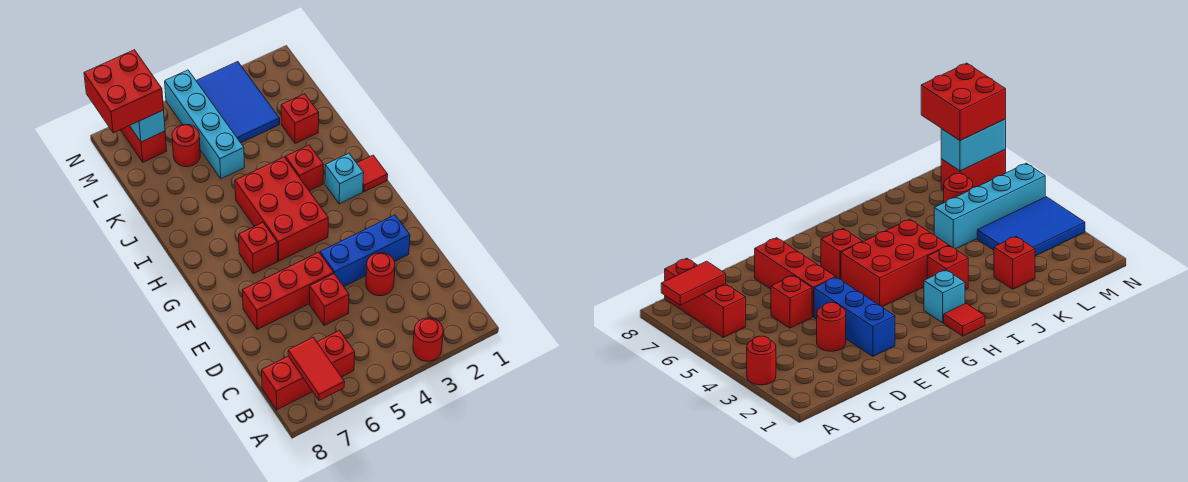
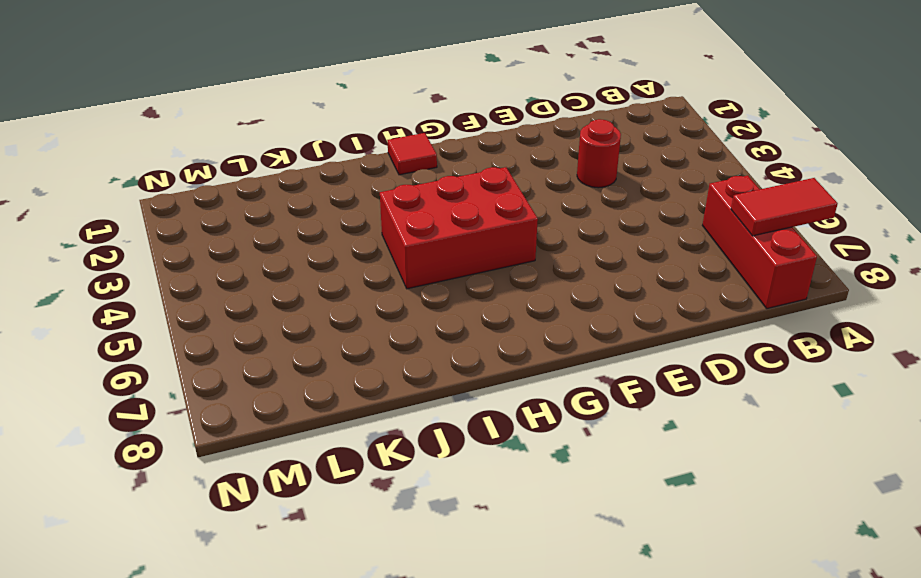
none -> red round brick A3 level 1
none -> red brick D5 level 1
none -> blue brick E2:E4 level 1

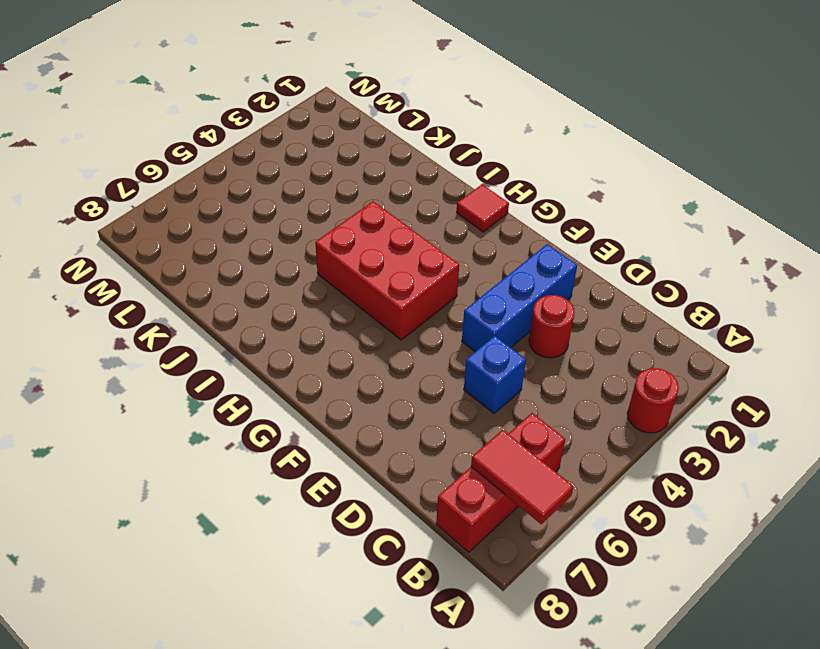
blue brick D5 level 1 -> red brick D5 level 1
none -> red brick E5:E7 level 1
none -> red brick G6 level 1
none -> cyan brick H2 level 1

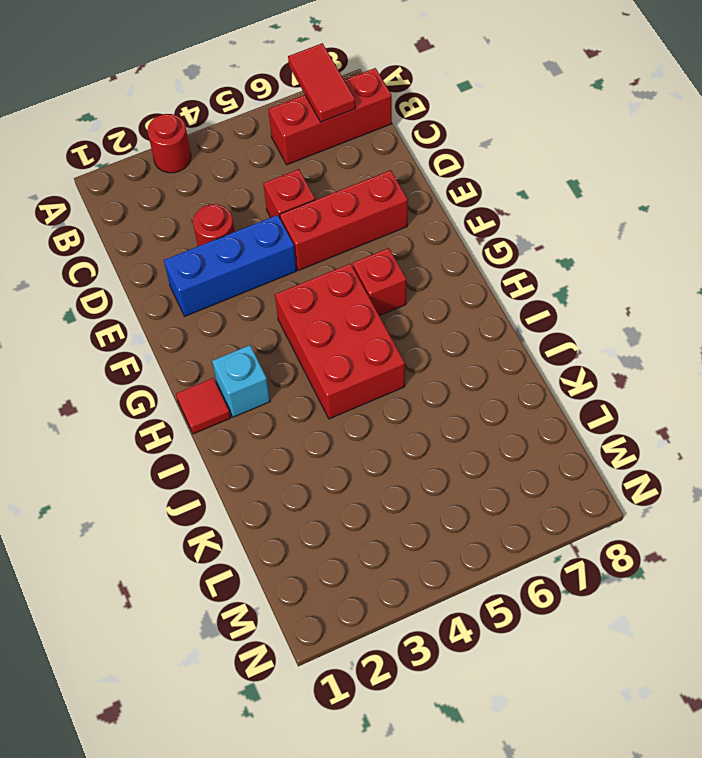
none -> red brick I3 level 1
none -> red brick K2 level 1
none -> cyan brick K5:N5 level 1

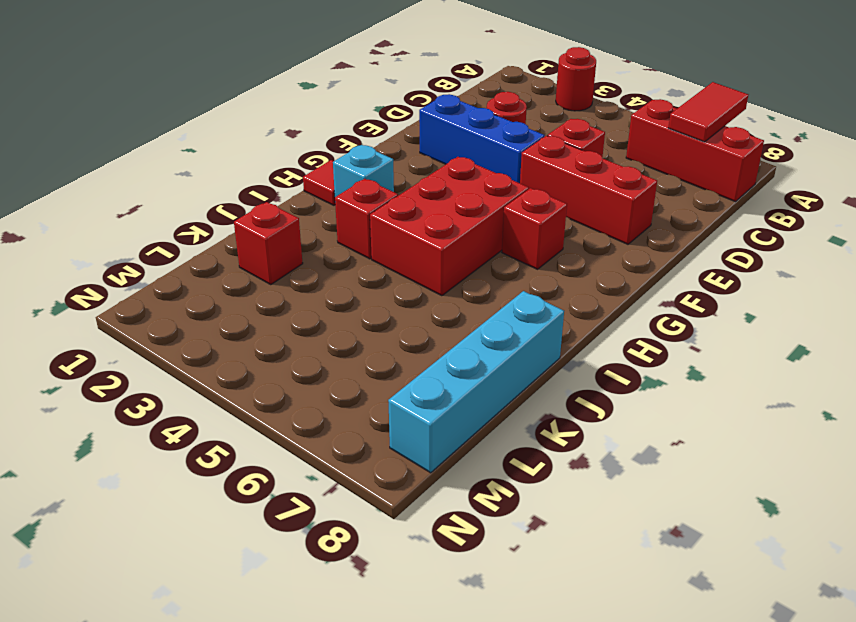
cyan brick J8:M8 level 1 -> cyan brick K5:N5 level 1
none -> blue tile L3:N4 level 1
none -> red round brick L6 level 1
none -> red brick M7:N7 level 1

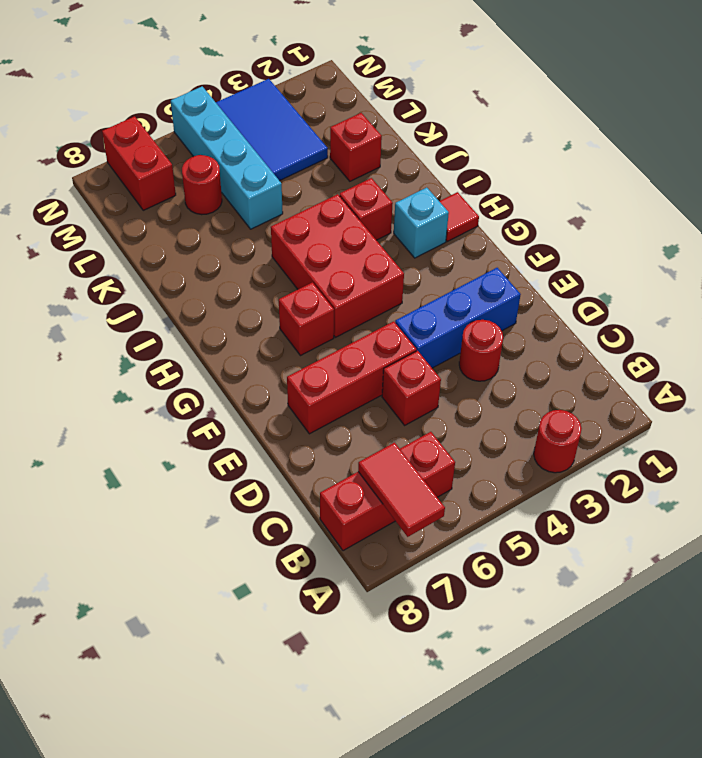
none -> cyan brick M7:N7 level 2
none -> red brick M7:N8 level 3

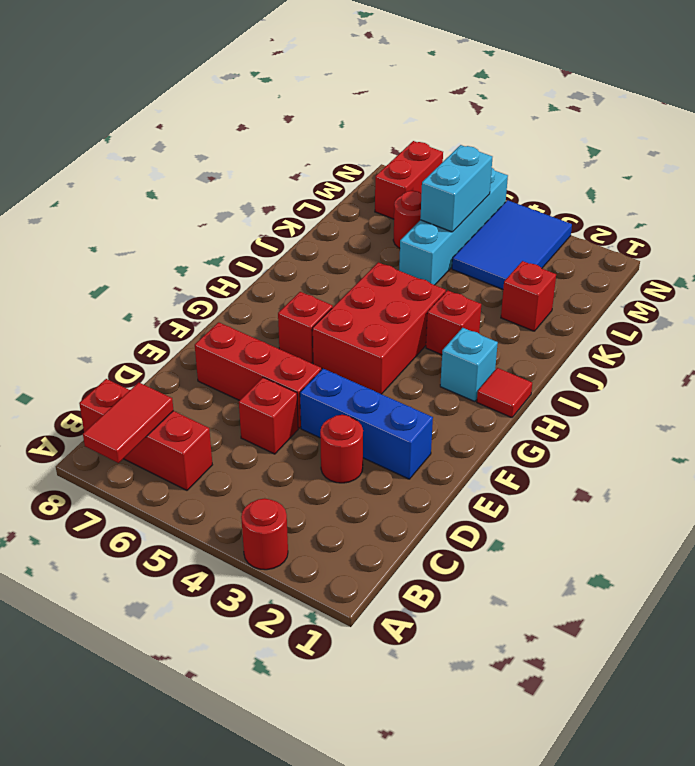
cyan brick L5:M5 level 2 -> cyan brick M7:N7 level 2
none -> red brick M7:N8 level 3

